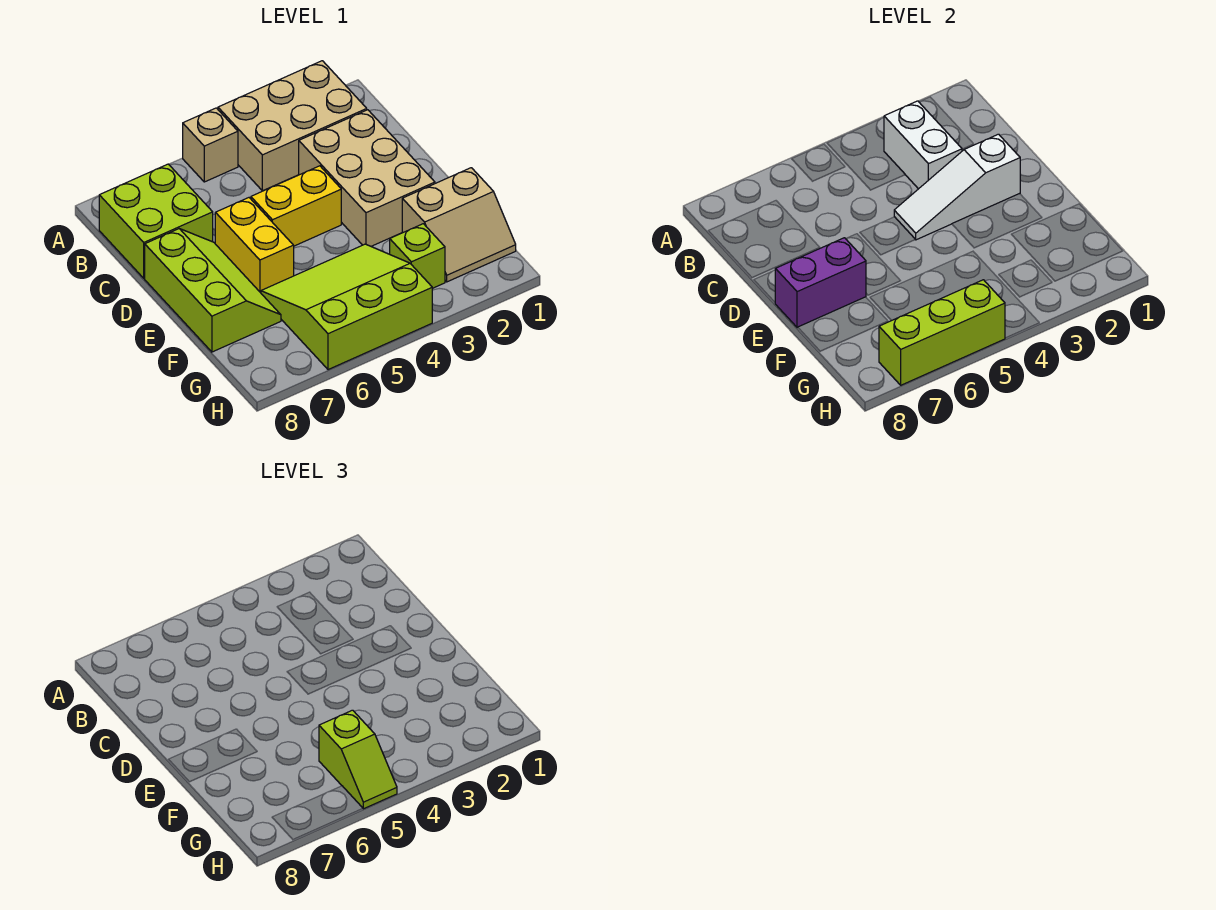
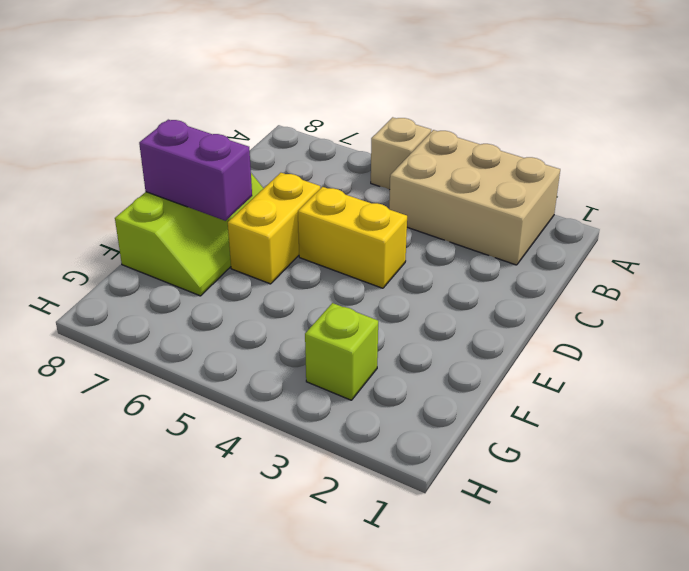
none -> lime brick B7:C8 level 1
none -> tan brick C2:E3 level 1
none -> tan slope F1:G2 level 1 top F

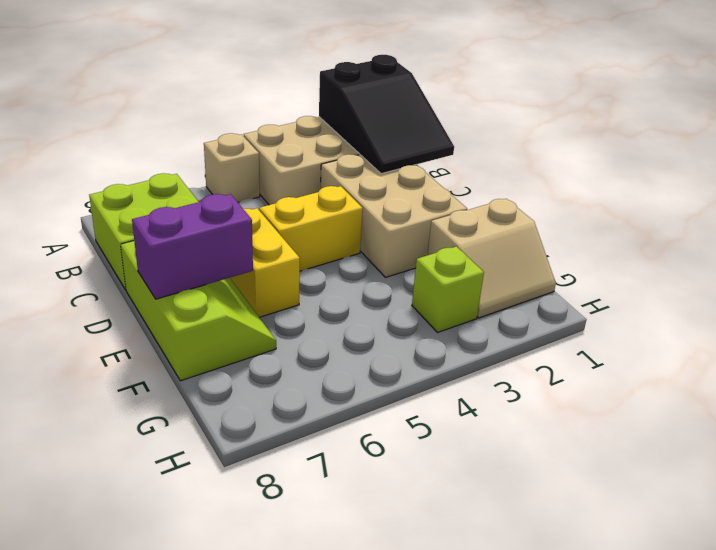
black slope A1:C2 level 2 top A -> none
none -> lime slope F4:H6 level 1 top H
none -> white brick B3:C3 level 2
none -> white slope D2:D4 level 2 top 2

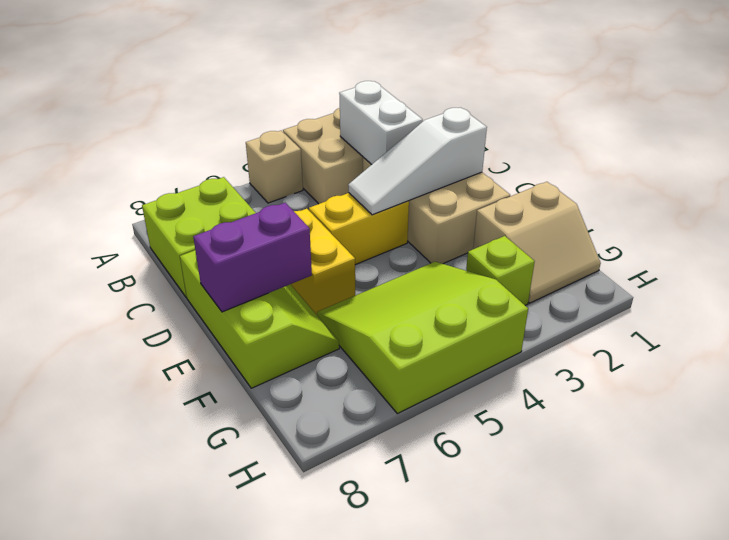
none -> lime brick H5:H7 level 2
none -> lime slope G5:H5 level 3 top G

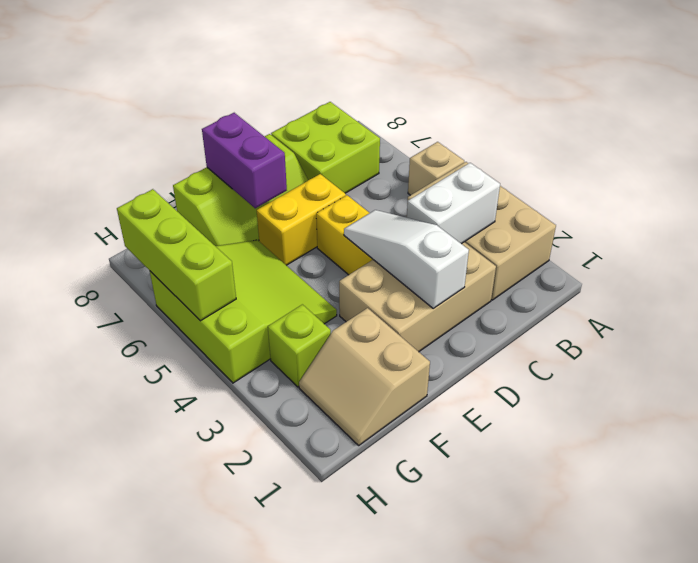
none -> lime slope G5:H5 level 3 top G

